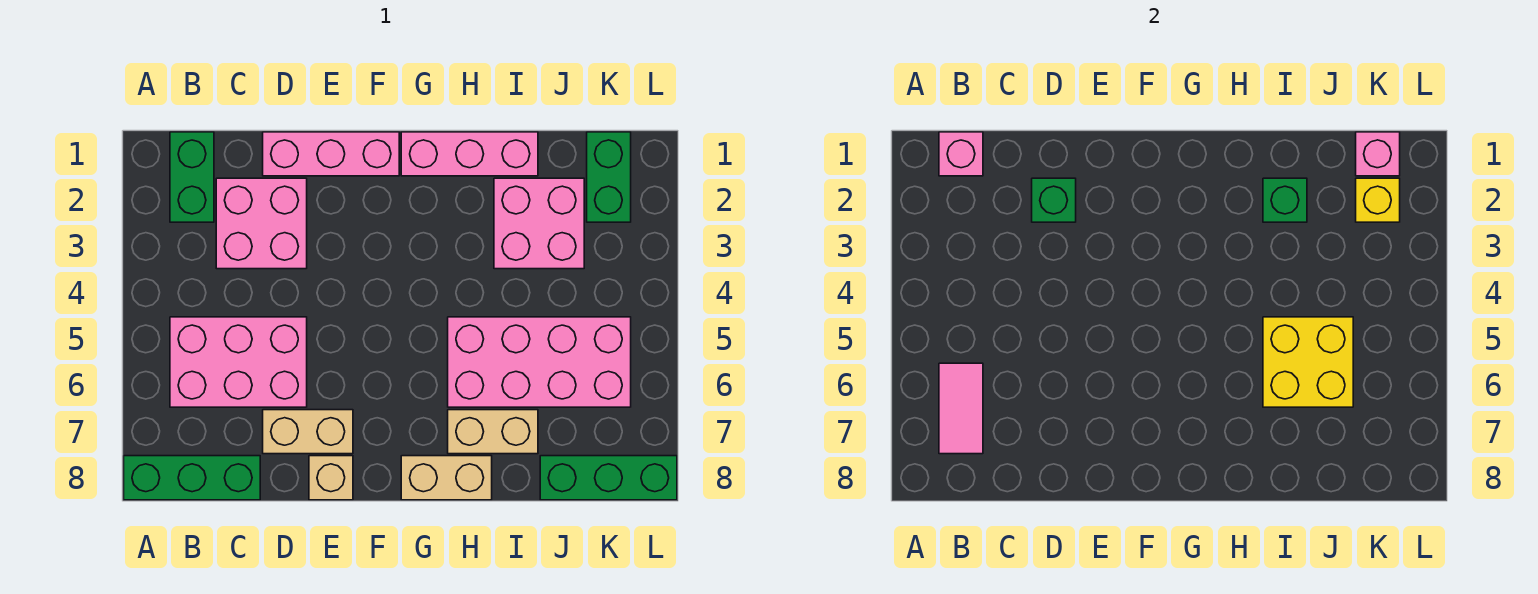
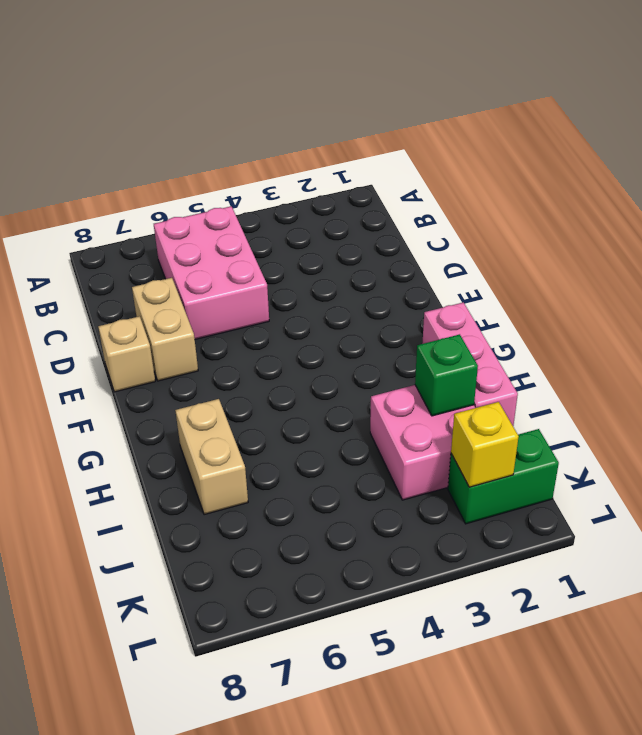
none -> green brick A8:C8 level 1
none -> green brick B1:B2 level 1
none -> pink brick C2:D3 level 1

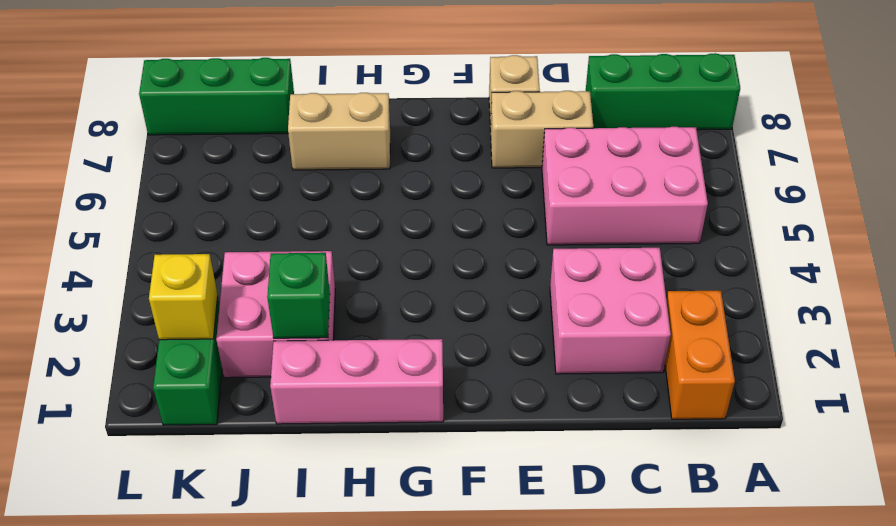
orange brick B1:B2 level 1 -> green brick B1:B2 level 1
none -> pink brick D1:F1 level 1
none -> tan brick G8:H8 level 1
none -> pink brick H5:K6 level 1

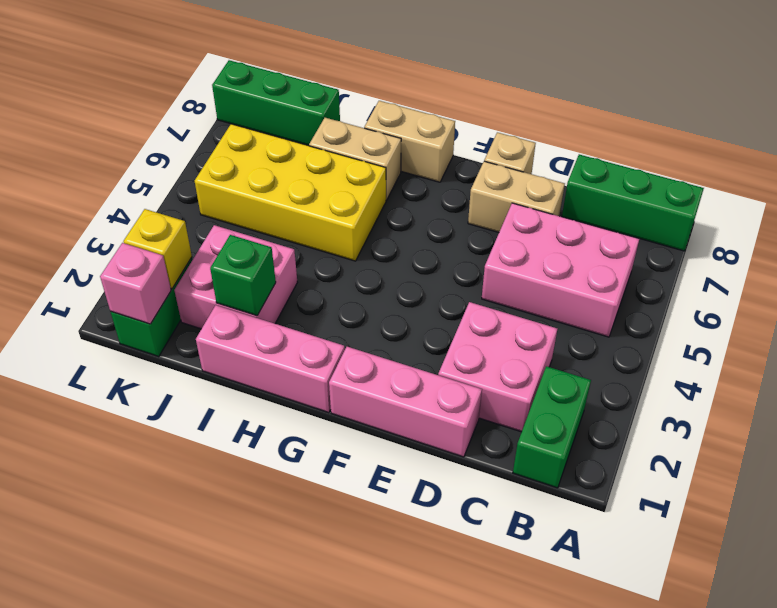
yellow brick H5:K6 level 1 -> pink brick H5:K6 level 1
none -> pink brick B1 level 2
none -> pink tile B6:B7 level 2
none -> green brick D2 level 2

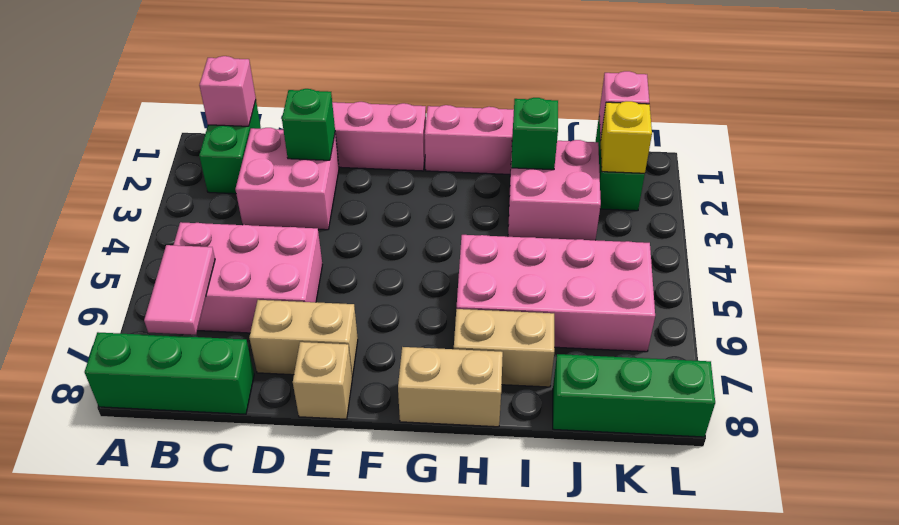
none -> yellow brick I5:J6 level 2

